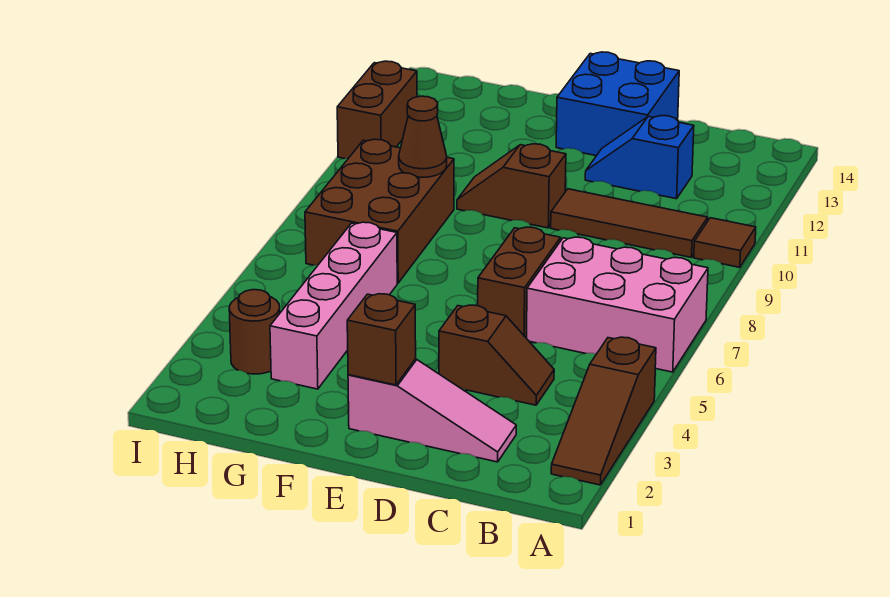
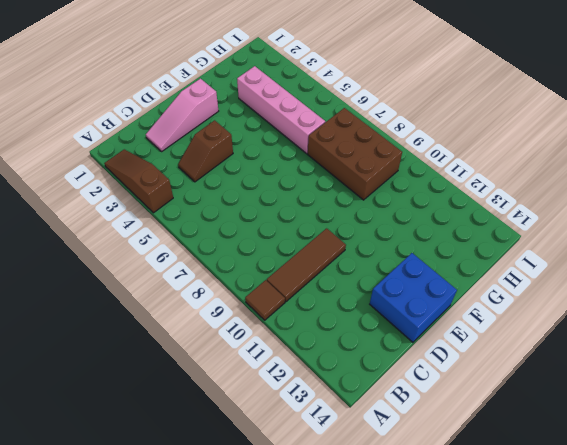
none -> pink brick A6:C7 level 1
none -> blue slope C12:D12 level 1 top C
none -> brown brick D6:D7 level 1

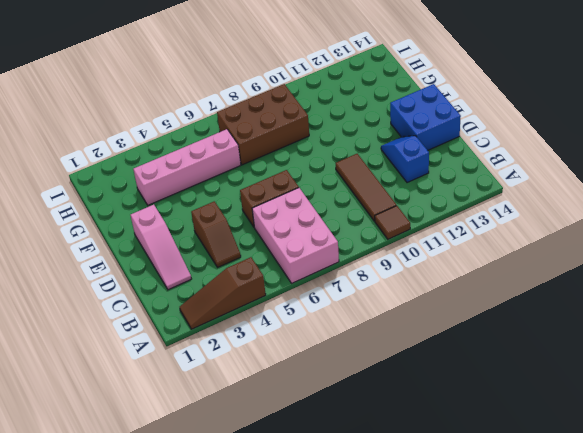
none -> brown slope E10:F10 level 1 top E
none -> brown round brick H3 level 1
none -> brown brick I11:I12 level 1

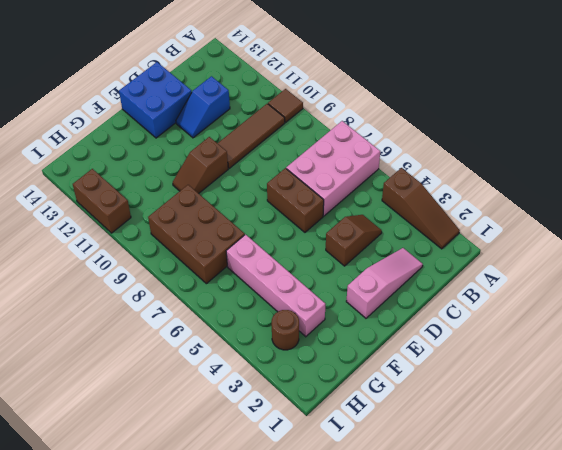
none -> brown brick E2 level 2
none -> brown cone G9 level 2

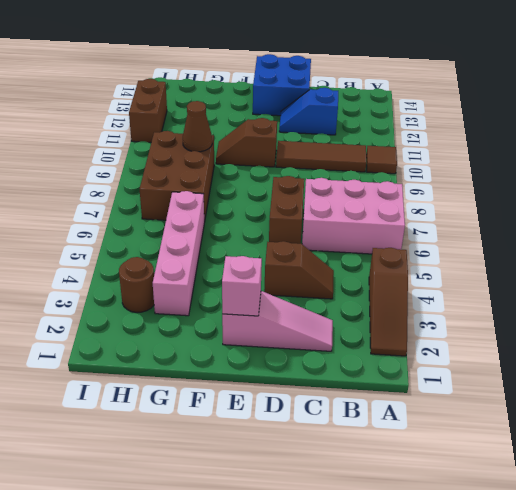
pink brick E2 level 2 -> brown brick E2 level 2

